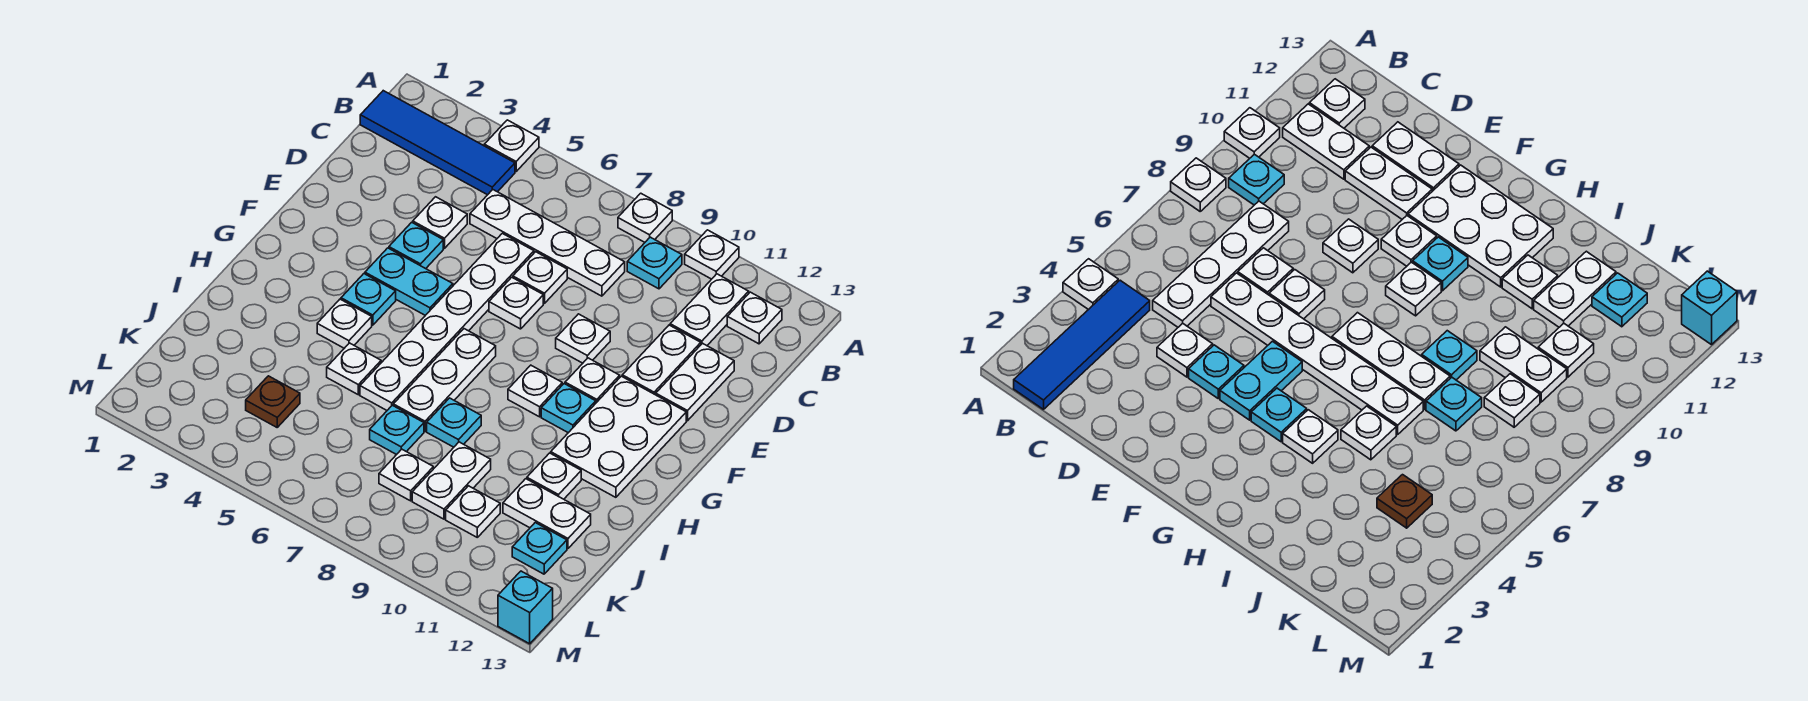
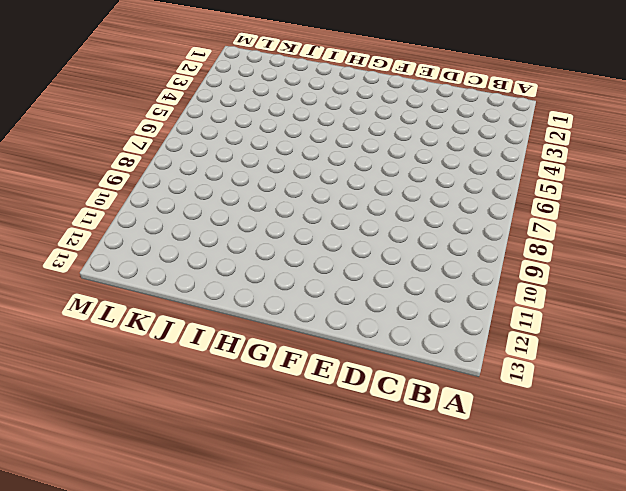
none -> white plate A4 level 1
none -> white plate A8 level 1
none -> white plate A10 level 1
none -> blue tile B1:B4 level 1

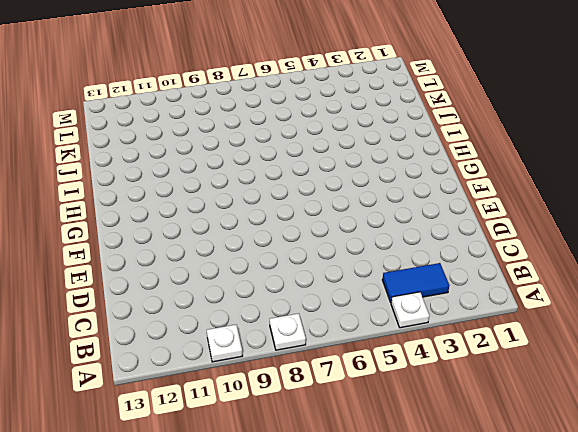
blue tile B3:B4 level 1 -> blue tile B1:B4 level 1
none -> cyan plate B9 level 1
none -> white plate B11:C11 level 1
none -> white plate B12 level 1
none -> white plate C5:C8 level 1

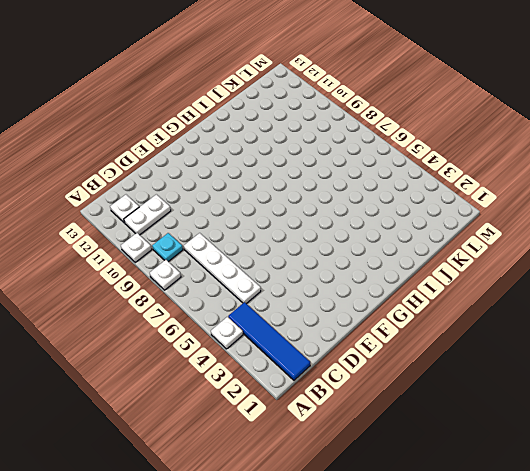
none -> white plate D4 level 1
none -> white plate D6:I6 level 1
none -> white plate D7 level 1
none -> white plate D11:E11 level 1

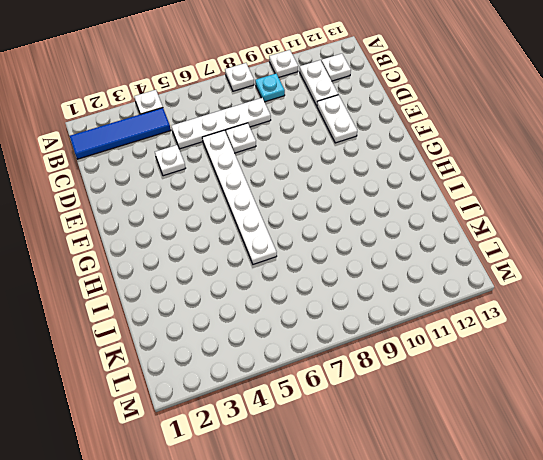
none -> white plate D12:E12 level 1
none -> cyan plate E4 level 1
none -> white plate E7 level 1
none -> white plate E9 level 1

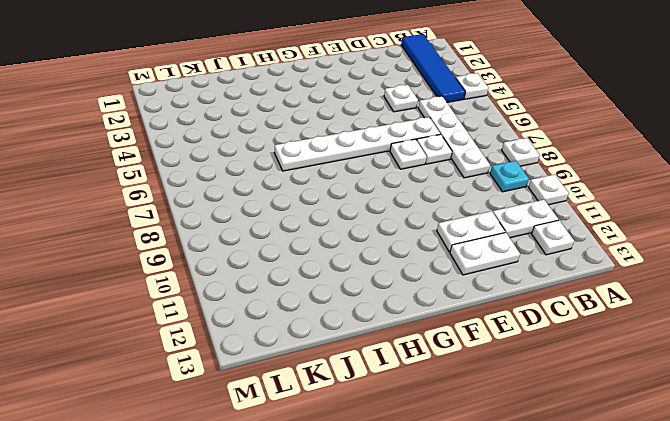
none -> cyan plate E4 level 1
none -> white plate E9 level 1
none -> cyan plate F4:F5 level 1
none -> white plate F10 level 1

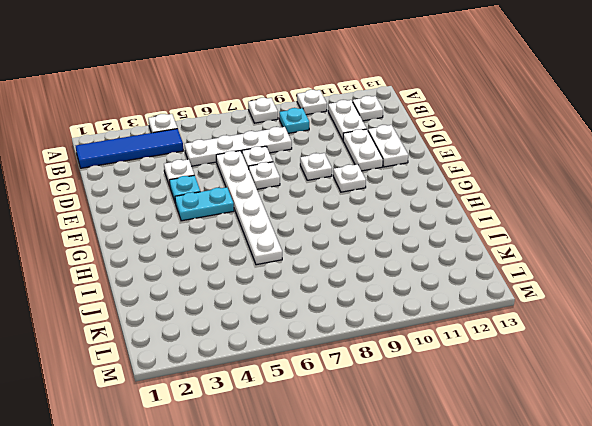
none -> white plate F11:H12 level 1
none -> cyan plate G4 level 1
none -> white plate G7:I7 level 1
none -> white plate G9 level 1

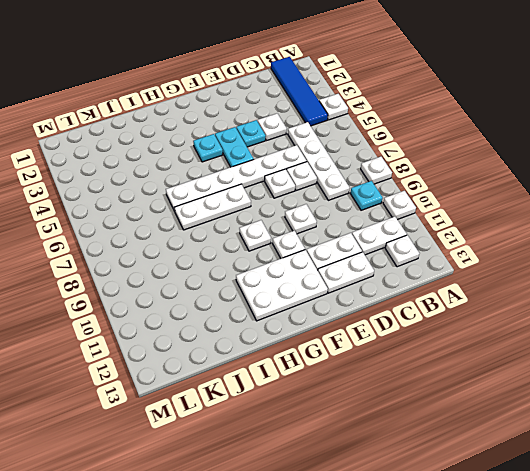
none -> cyan plate G10 level 1
none -> white plate H4 level 1
none -> white plate I5 level 1
none -> cyan plate I8 level 1

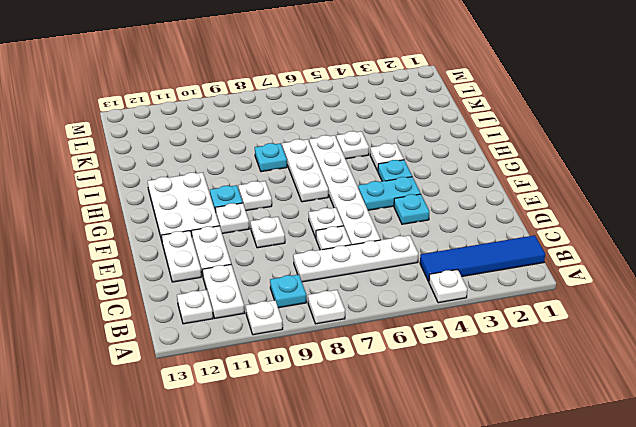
none -> white plate D4 level 1
none -> white plate I11 level 1
none -> cyan plate J7 level 1
none -> white plate J9:K9 level 1

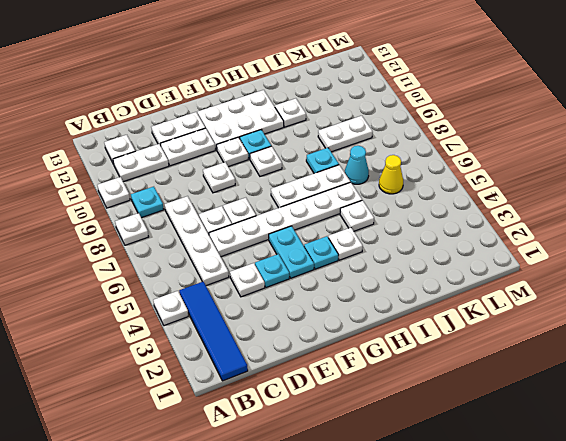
cyan cone J7 level 1 -> cyan plate J7 level 1
yellow cone K6 level 1 -> none
none -> white plate J11:J12 level 1
none -> brown plate K4 level 1
none -> white plate K8 level 1
none -> white plate K10 level 1

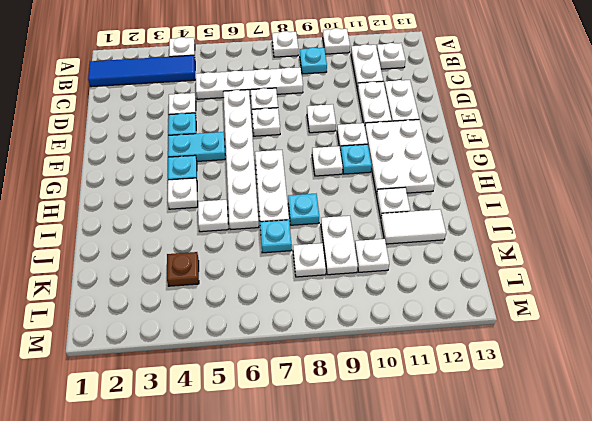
white tile J11:J12 level 1 -> white plate J11:J12 level 1
none -> cyan plate K12 level 1
none -> cyan brick M13 level 1

